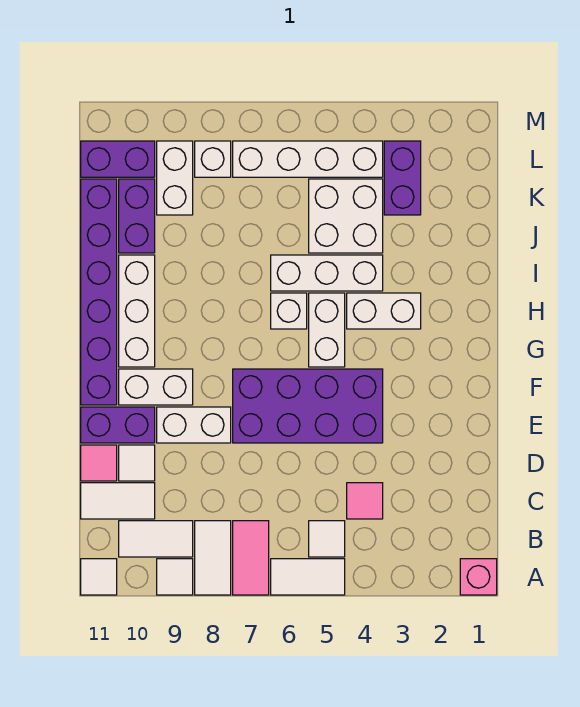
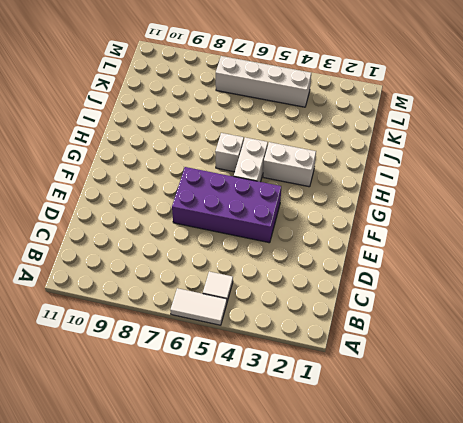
none -> pink brick A1 level 1
none -> pink tile A7:B7 level 1
none -> white tile A8:B8 level 1

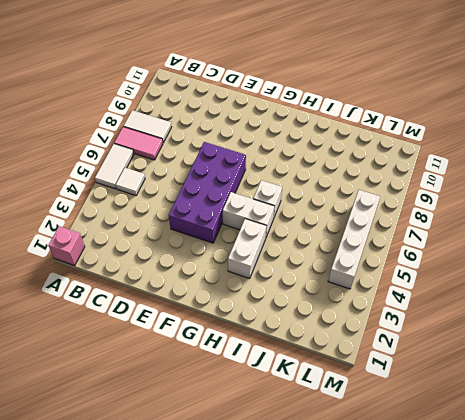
none -> white tile A9 level 1
none -> white tile A11 level 1
none -> white tile B9:B10 level 1

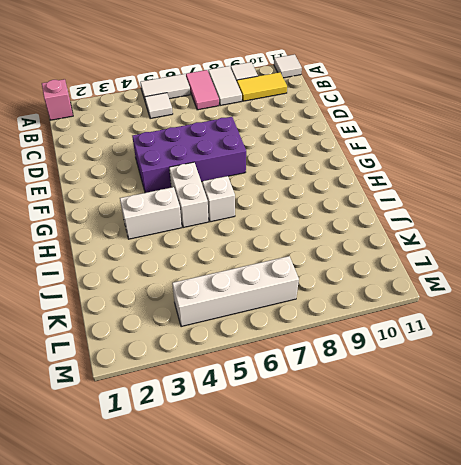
yellow tile B9:B10 level 1 -> white tile B9:B10 level 1
none -> pink tile C4 level 1
none -> white tile C10:C11 level 1
none -> white tile D10 level 1

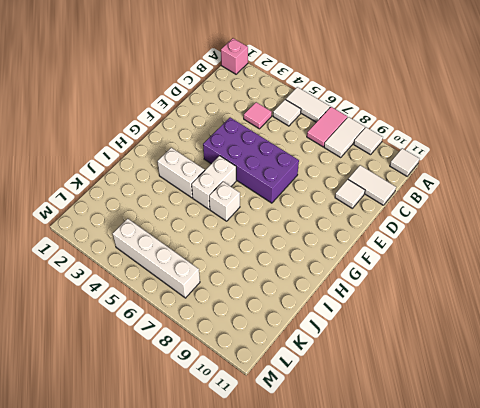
none -> white tile B9:B10 level 1
none -> pink tile D11 level 1
none -> white brick E8:E9 level 1

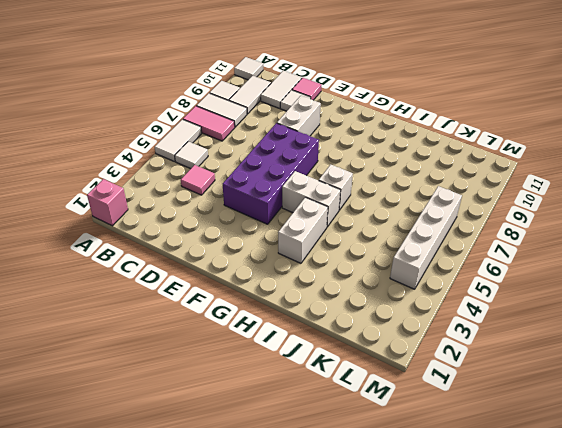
none -> purple brick E10:E11 level 1
none -> white brick F9:F10 level 1
none -> purple brick F11:K11 level 1

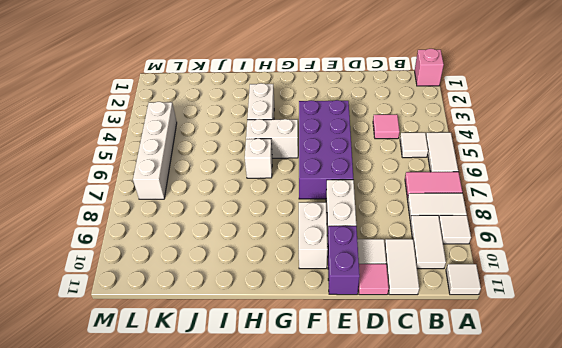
none -> purple brick F11:K11 level 1
none -> white brick G10:I10 level 1
none -> white brick I4:I6 level 1

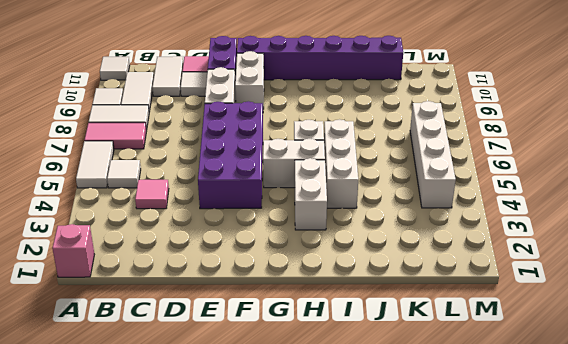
none -> white brick G10:I10 level 1
none -> white brick J4:K5 level 1
none -> purple brick J10:K10 level 1

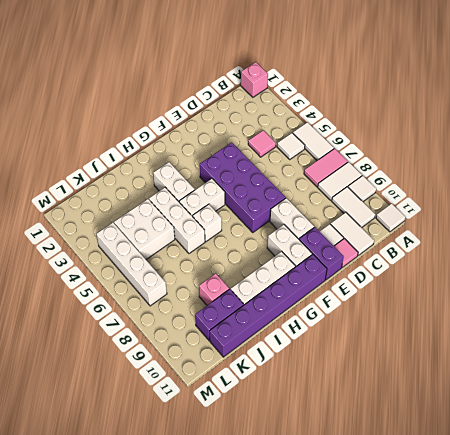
pink brick J9 level 1 -> none
none -> purple brick K3:L3 level 1
none -> white brick K9:L9 level 1
none -> white brick L8 level 1

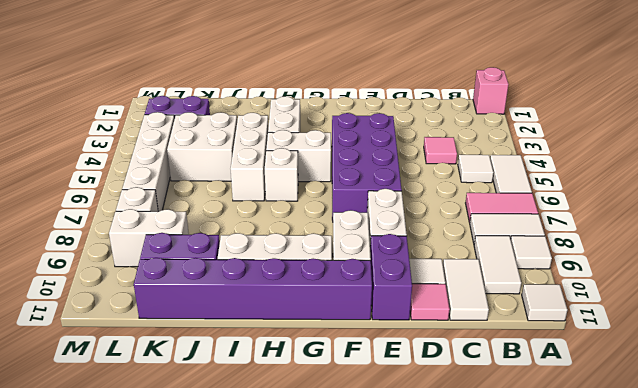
none -> purple brick L10:L11 level 1

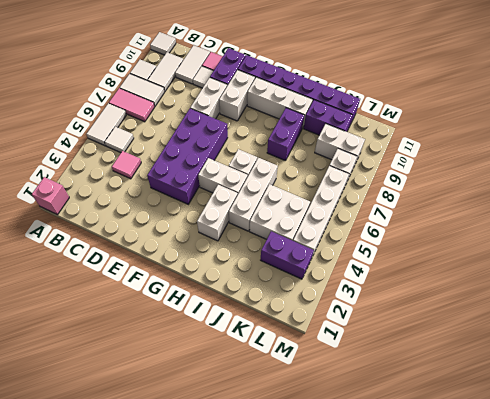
purple brick I8:I9 level 1 -> purple brick L10:L11 level 1

